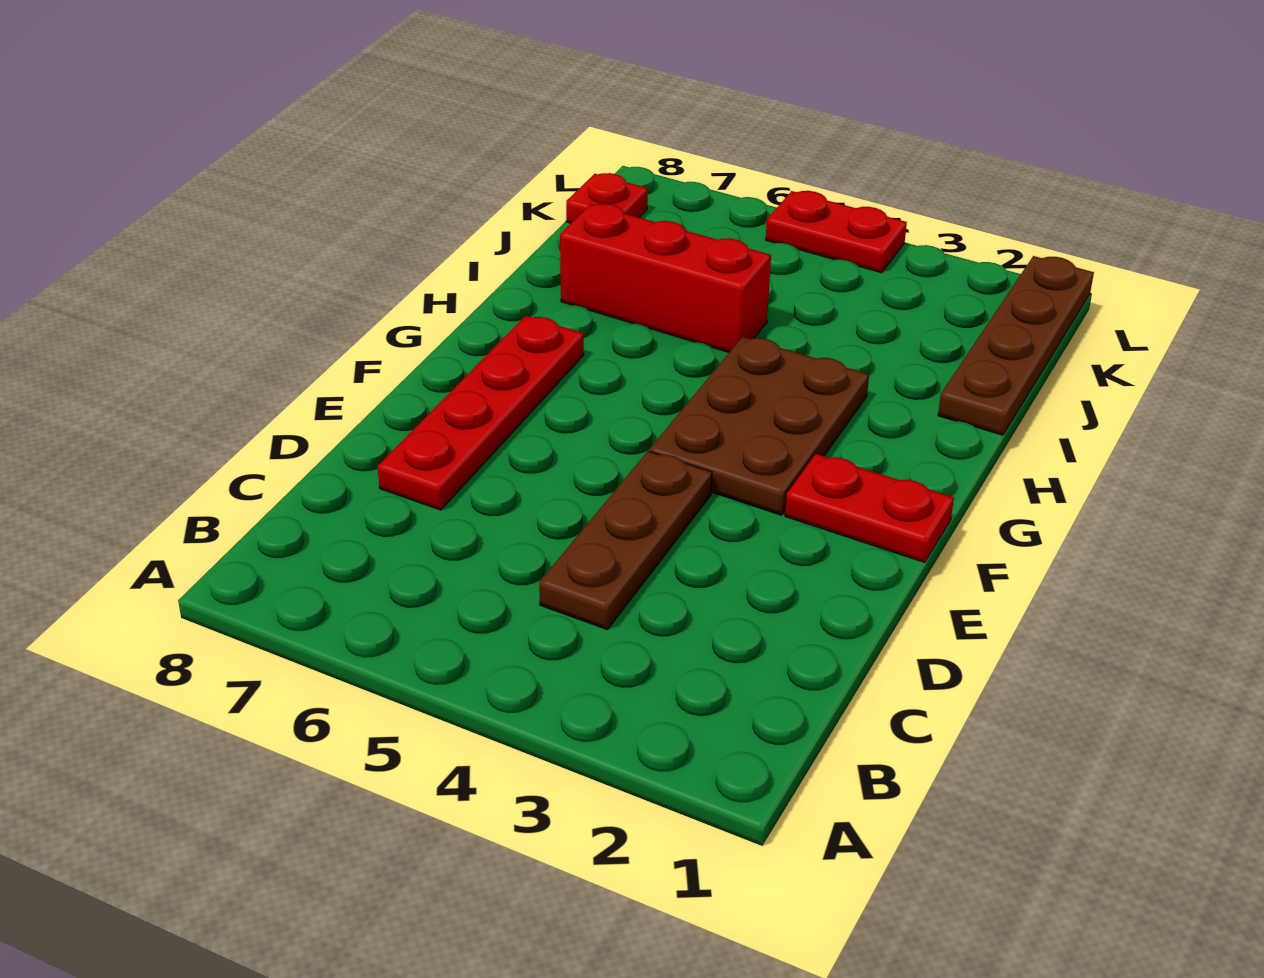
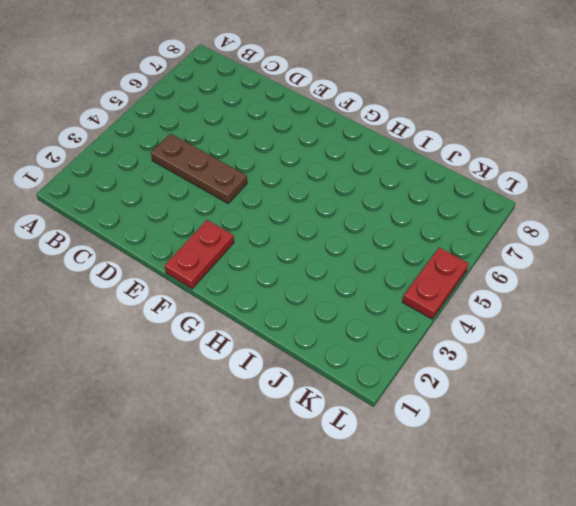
none -> red plate D7:G7 level 1
none -> brown plate F3:H4 level 1

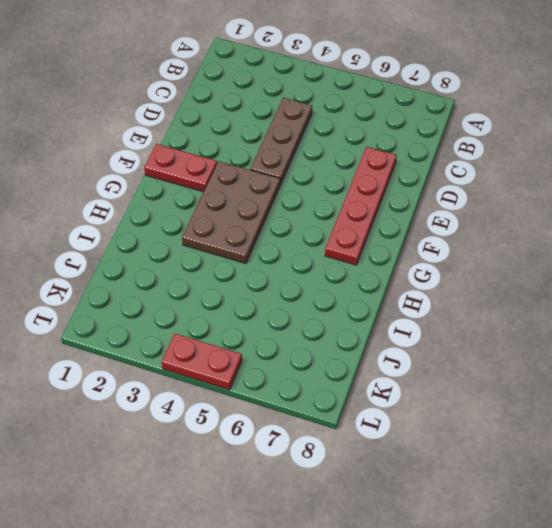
none -> brown plate I1:L1 level 1
none -> red brick I5:I7 level 1

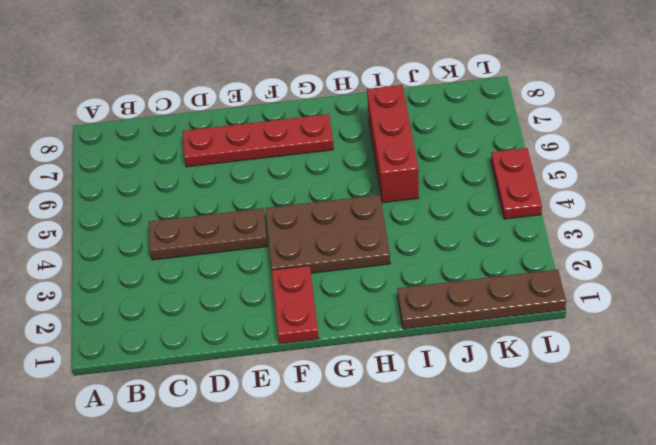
none -> red plate K8 level 1

